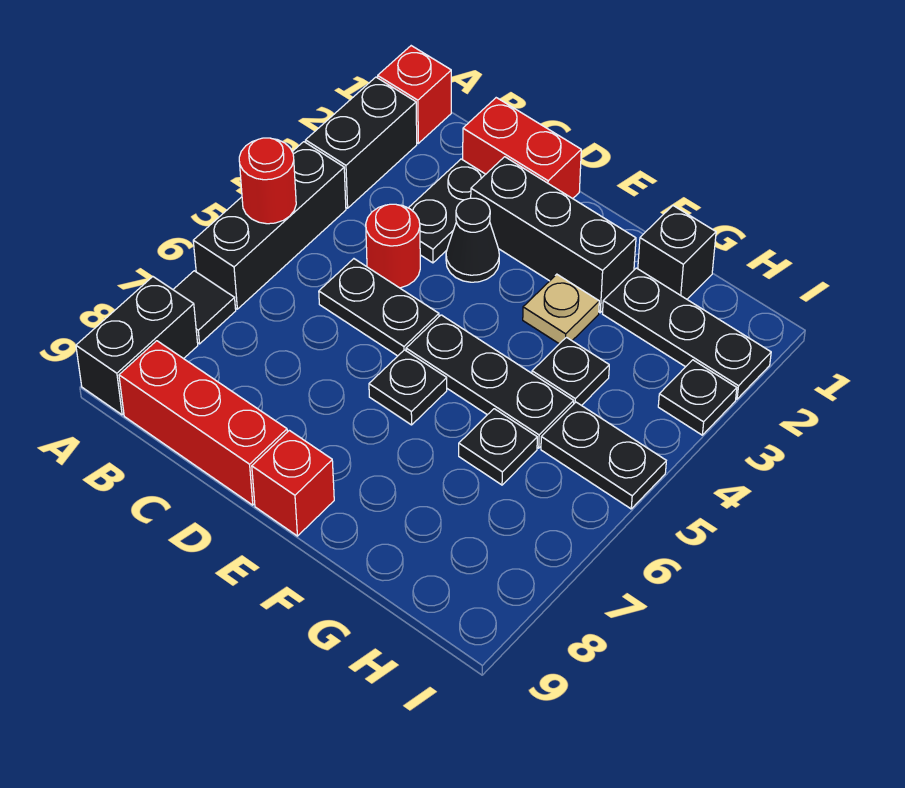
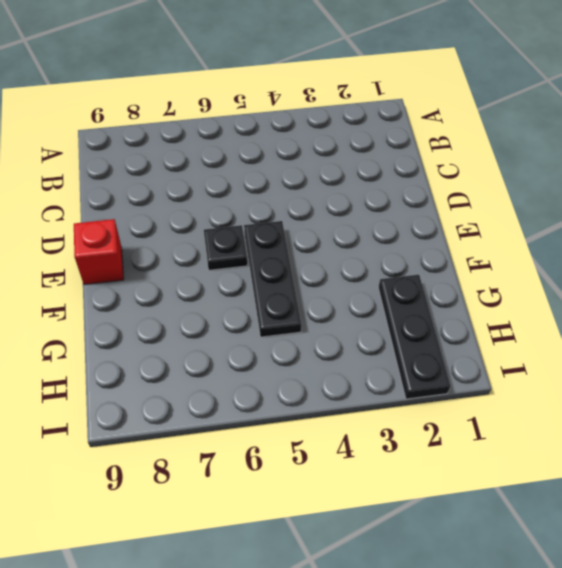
none -> red brick A1 level 1
none -> black brick A2:A3 level 1
none -> black brick A4:A6 level 1

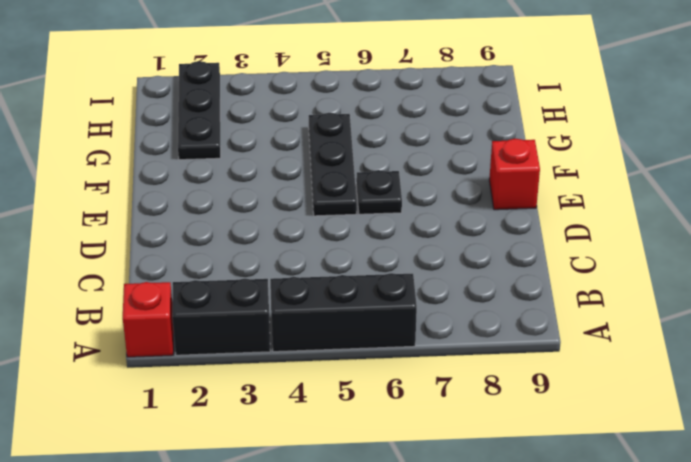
none -> black tile A7 level 1
none -> black brick A8:A9 level 1
none -> red brick B9:D9 level 1

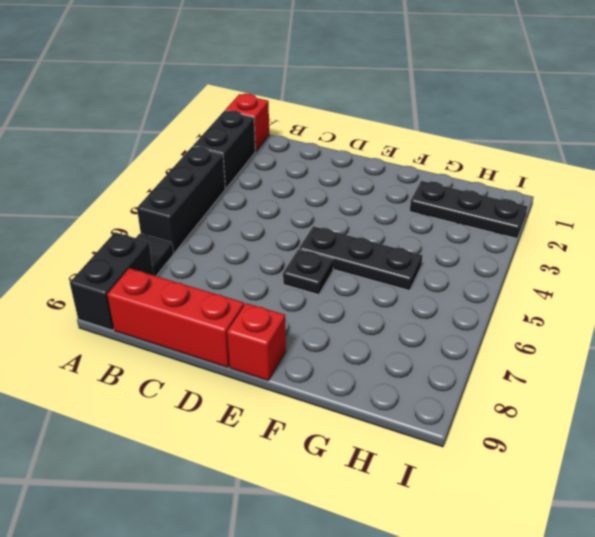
none -> red brick C1:D1 level 1
none -> black plate C2:C3 level 1
none -> red round brick C4 level 1

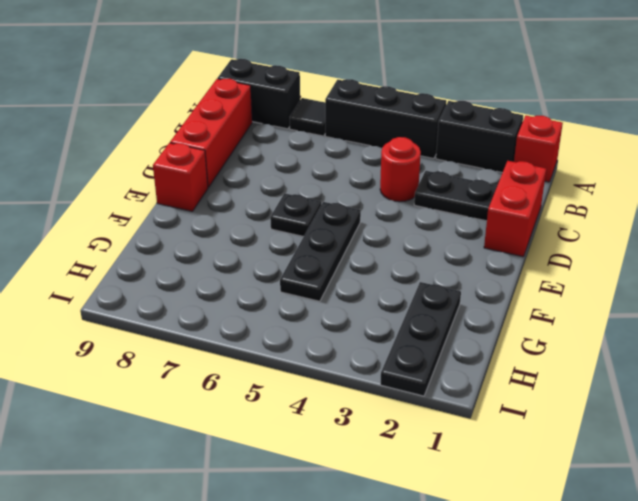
none -> black plate C5:D5 level 1
none -> black brick D2:F2 level 1
none -> black cone D3 level 1

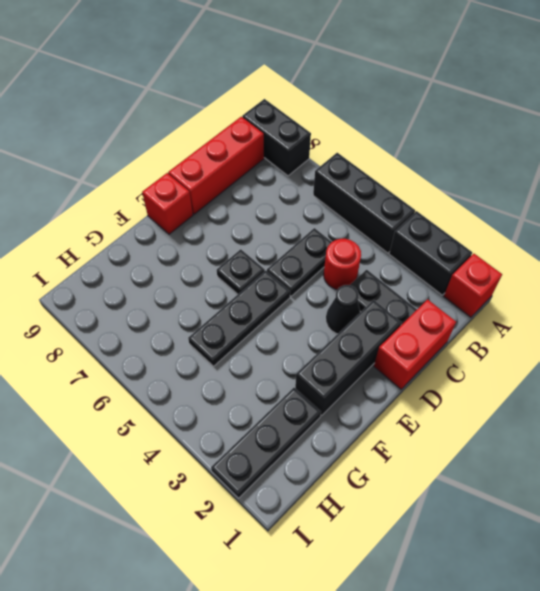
none -> black tile A7 level 1
none -> tan plate F3 level 1
none -> black brick G1 level 1

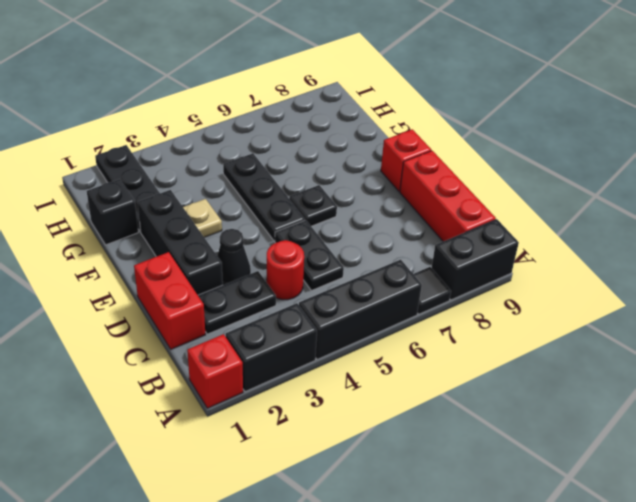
none -> black plate G4 level 1
none -> black plate G6 level 1
none -> black plate H5:I5 level 1

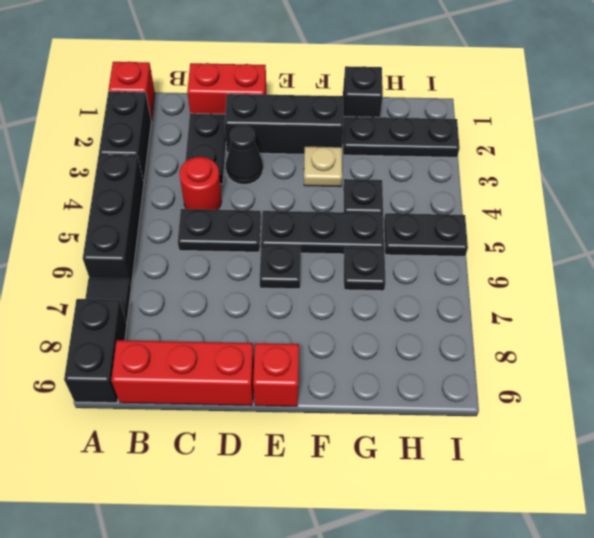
none -> black plate I3 level 1
none -> red round brick A5 level 2

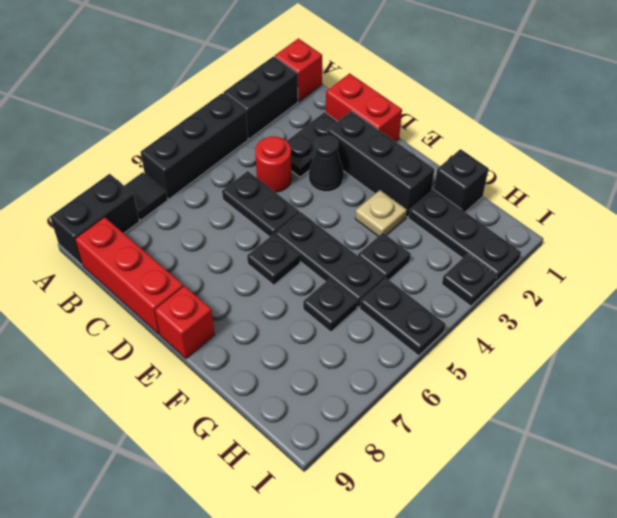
none -> red round brick A5 level 2

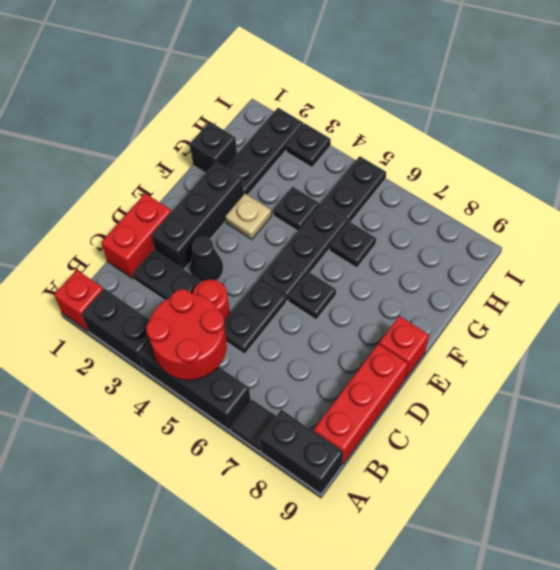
red round brick A4:B5 level 2 -> red round brick A5 level 2

